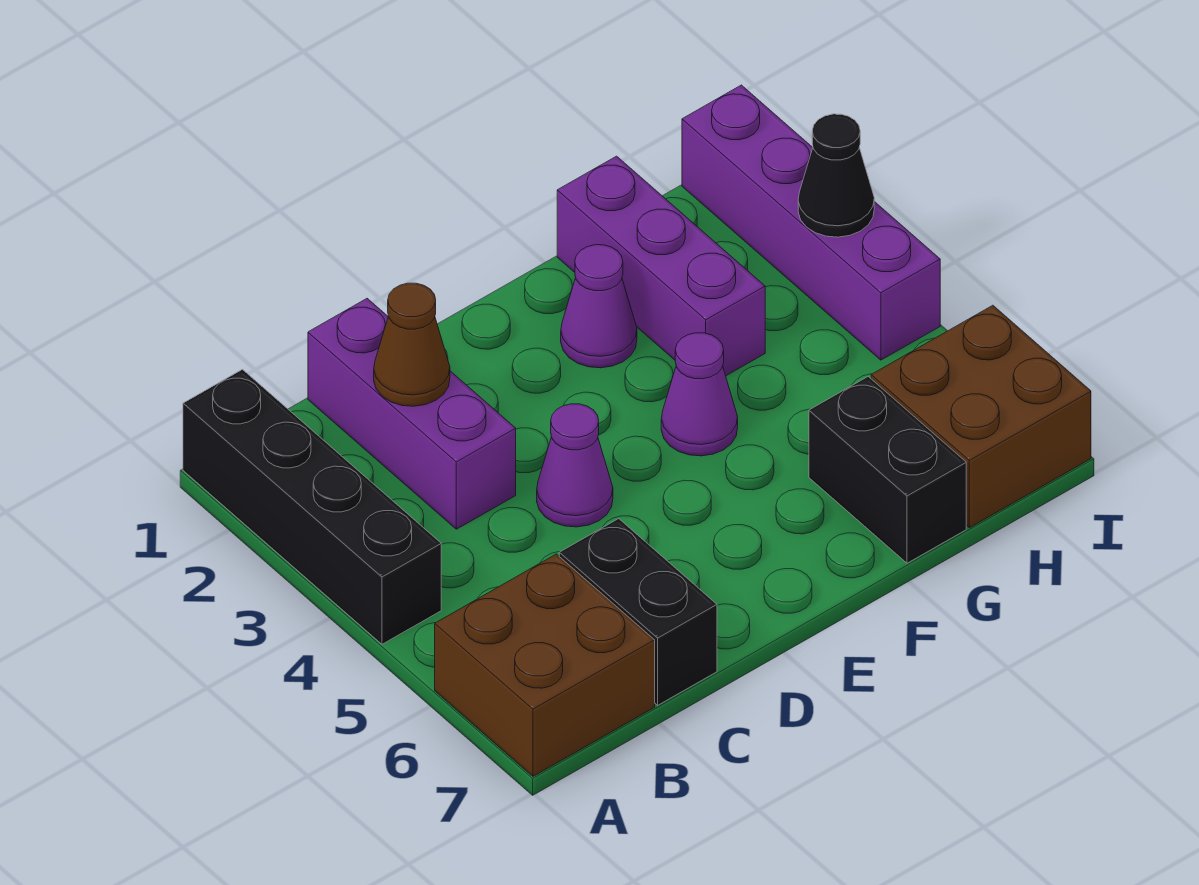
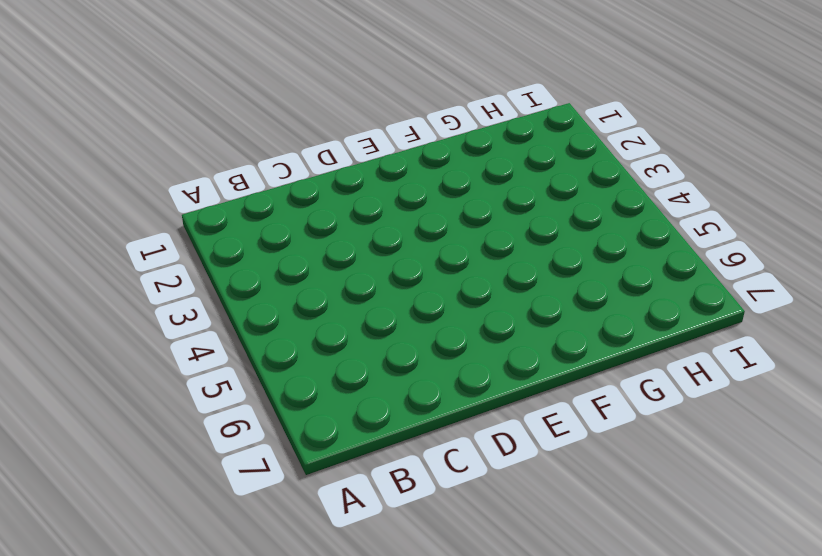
none -> black brick A1:A4 level 1
none -> brown brick A6:B7 level 1
none -> purple brick C1:C3 level 1

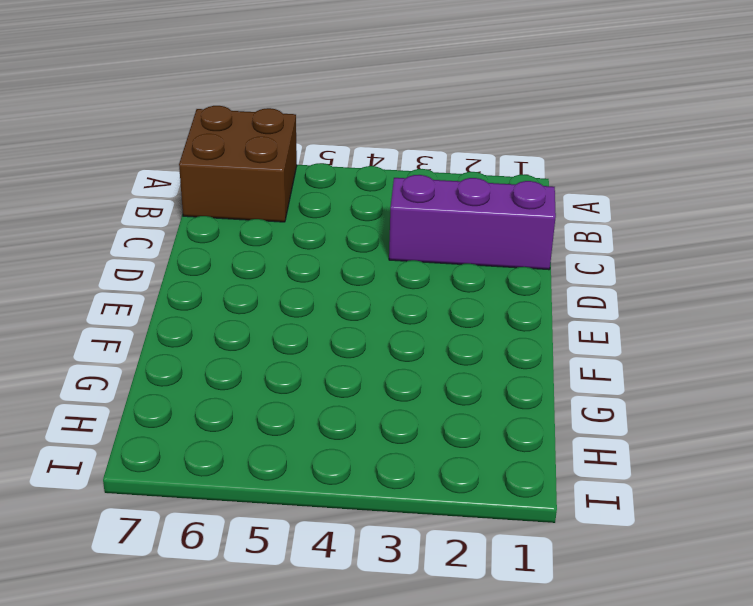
none -> black brick A1:A4 level 1
none -> black brick C6:C7 level 1
none -> purple cone D4 level 1

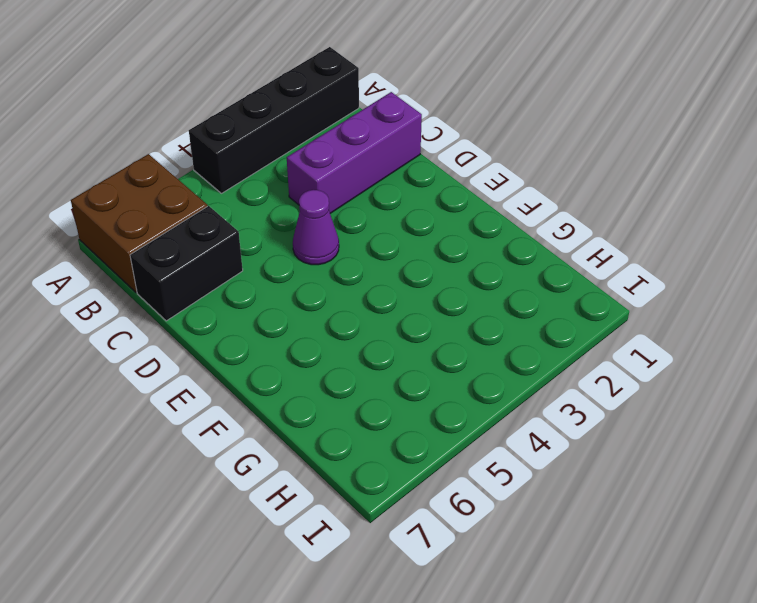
none -> purple cone F2 level 1
none -> purple cone F4 level 1
none -> purple brick G1:G3 level 1

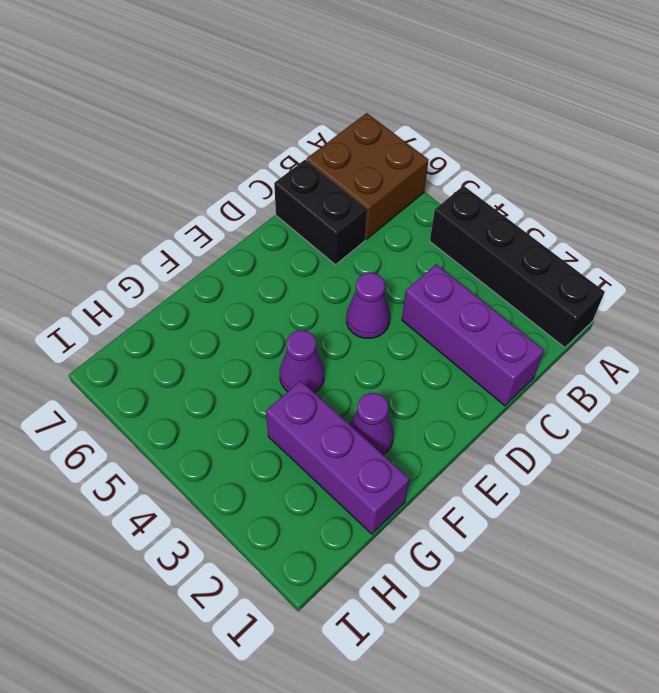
none -> black brick G6:G7 level 1
none -> brown brick H6:I7 level 1
none -> purple brick I1:I4 level 1

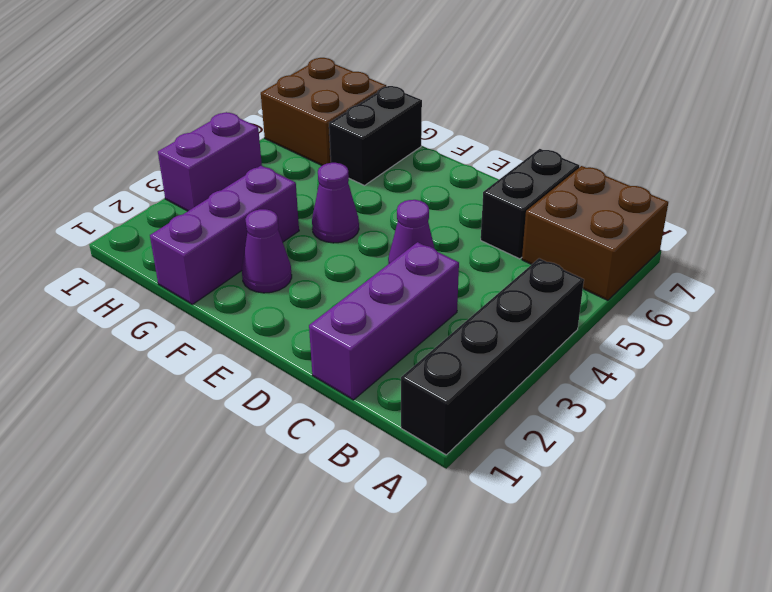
purple brick I3:I4 level 1 -> purple brick I1:I4 level 1
none -> brown cone C2 level 2
none -> black cone I3 level 2

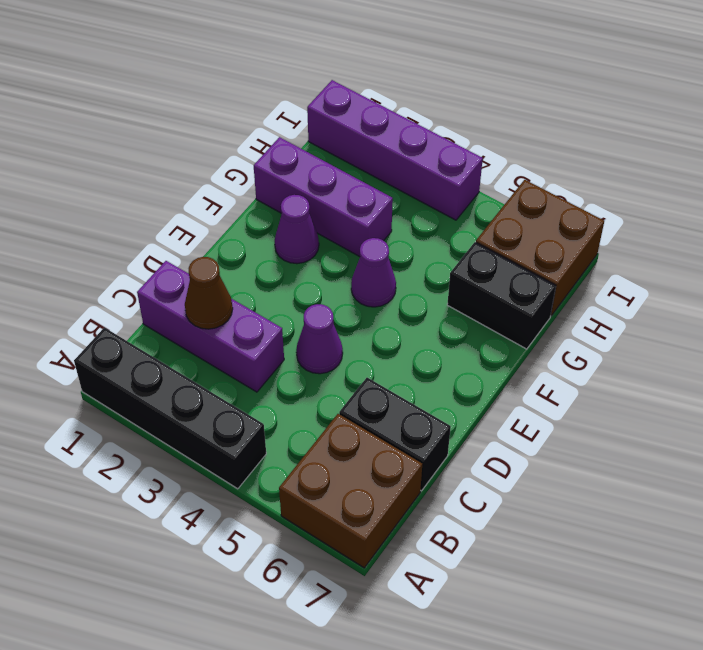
none -> black cone I3 level 2

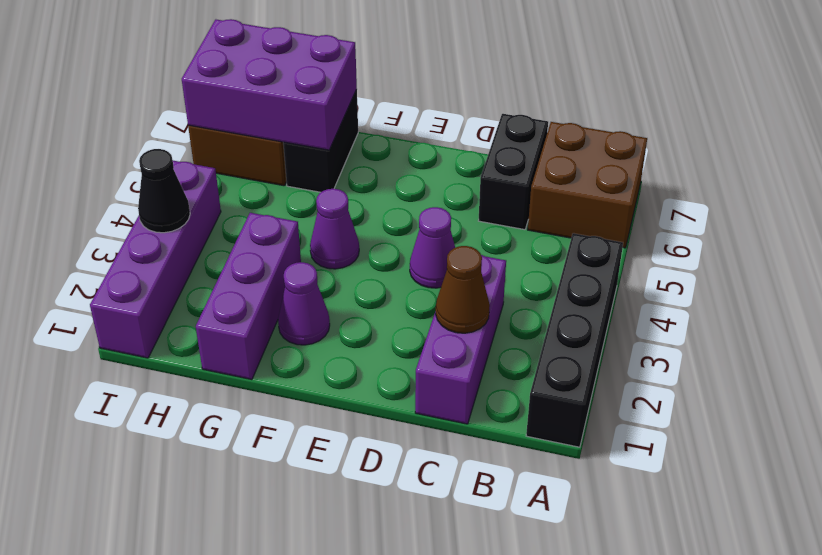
purple brick G6:I7 level 2 -> none

